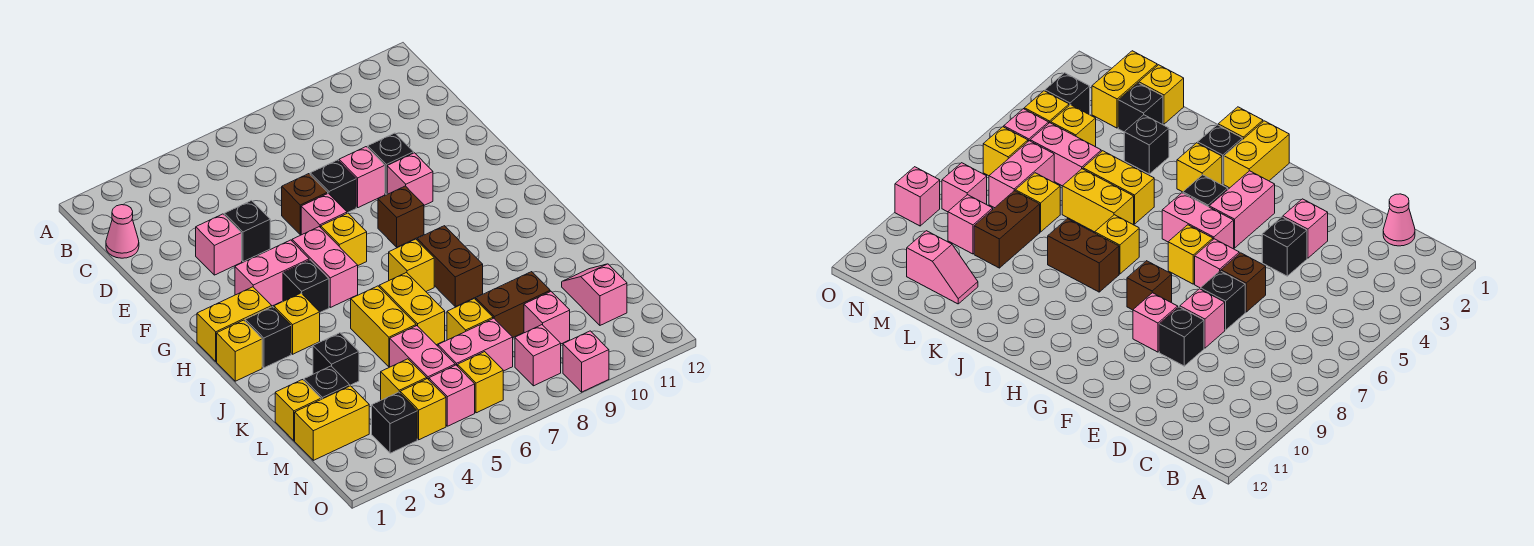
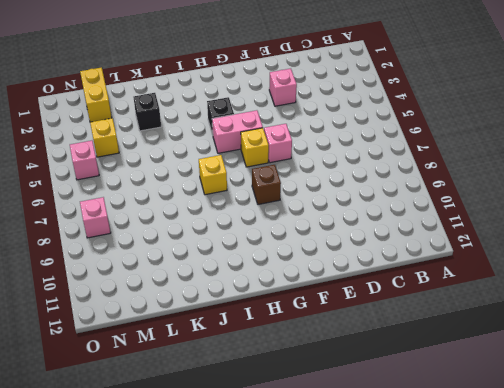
none -> pink cone C1 level 1
none -> black brick E4 level 1
none -> brown brick E6 level 1
none -> black brick E7 level 1

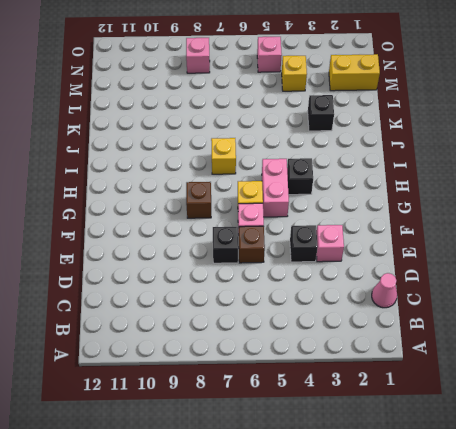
none -> pink brick E8 level 1
none -> black brick E9 level 1
none -> pink brick F9 level 1
none -> pink brick G3:G4 level 1

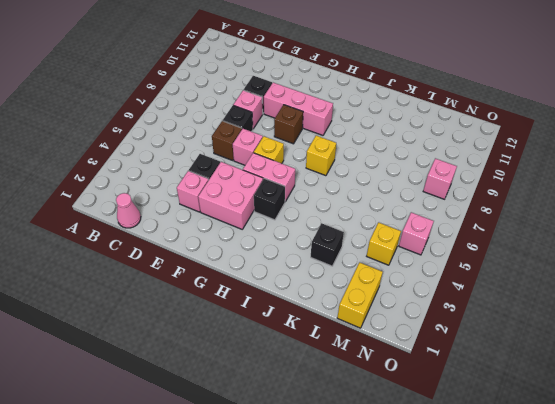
pink brick F3:G4 level 1 -> pink brick G3:G4 level 1
pink brick F9:H9 level 1 -> pink brick F9 level 1
none -> yellow brick H1:H2 level 1
none -> yellow brick I1 level 1
none -> black brick I2 level 1
none -> yellow brick I3 level 1

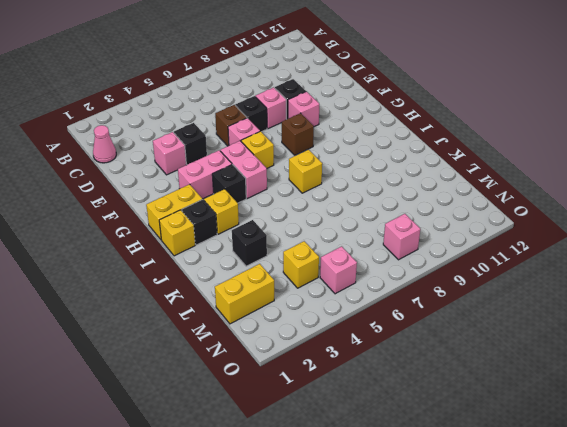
none -> brown brick I8:J8 level 1
none -> yellow brick J5:K5 level 1
none -> yellow brick J6:K6 level 1
none -> yellow brick L1 level 1

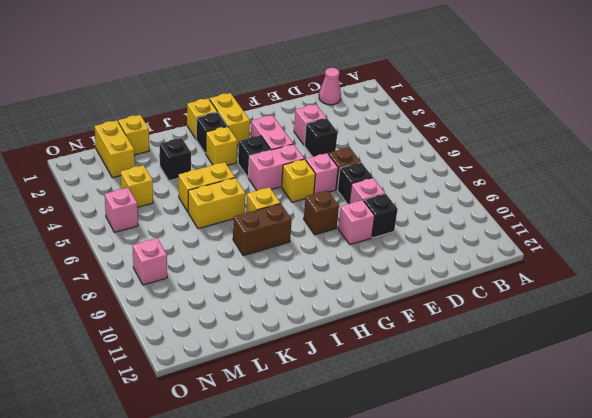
none -> black brick L2 level 1
none -> pink brick L5:M5 level 1
none -> yellow brick L7 level 1
none -> brown brick L8:L9 level 1

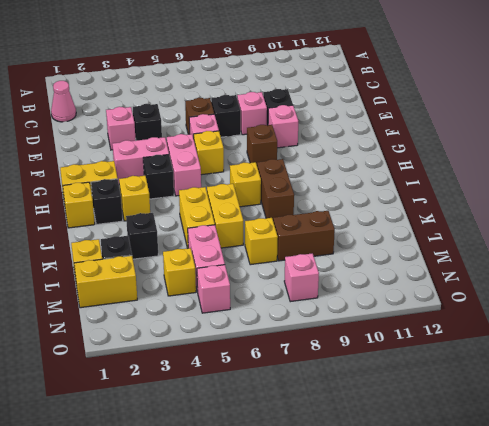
none -> pink slope L11:M11 level 1 top M
none -> pink brick M6:M7 level 1
none -> pink brick M9 level 1
none -> black brick N3 level 1

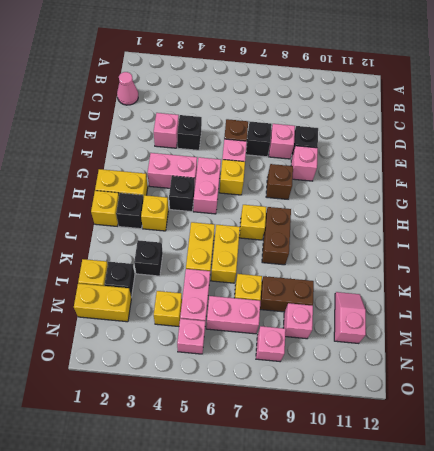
none -> black brick N3 level 1
none -> yellow brick N4 level 1
none -> yellow brick N6 level 1
none -> pink brick O9 level 1

